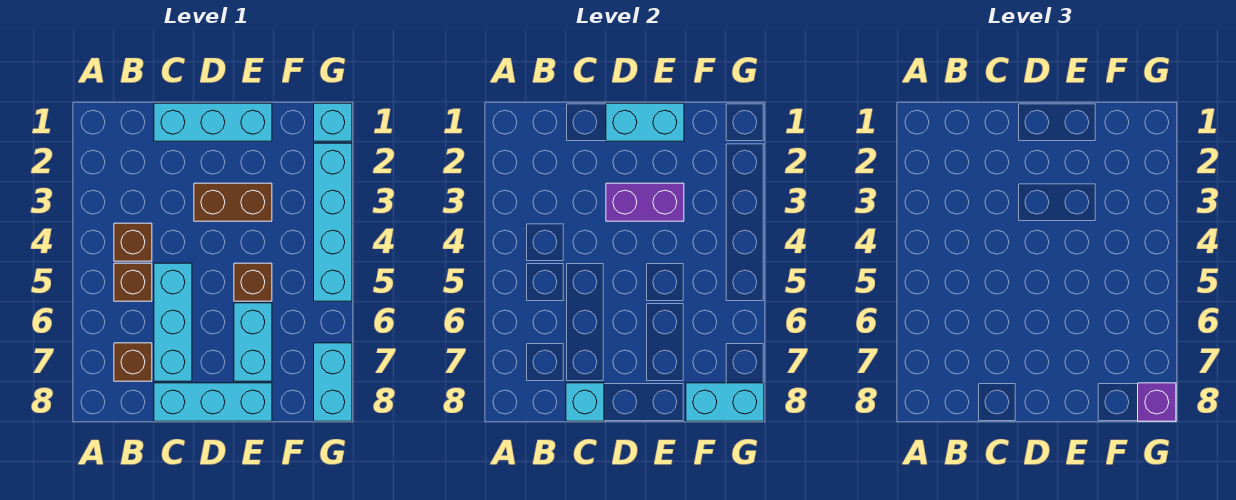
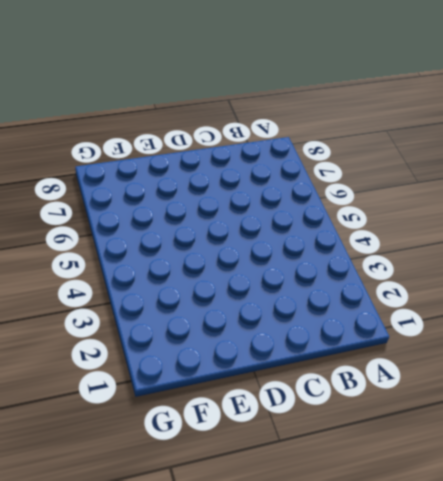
none -> brown brick B4 level 1
none -> brown brick B5 level 1
none -> brown brick B7 level 1

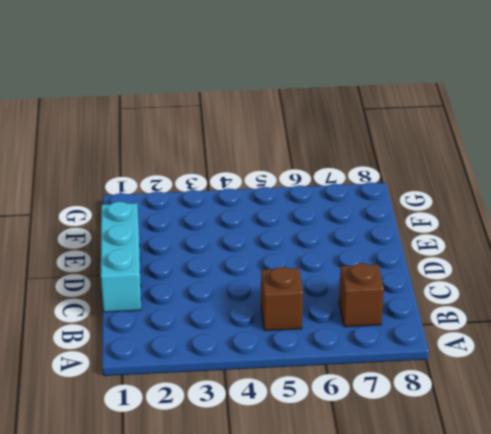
none -> brown brick B4 level 1
none -> cyan brick C5:C7 level 1
none -> cyan brick C8:E8 level 1

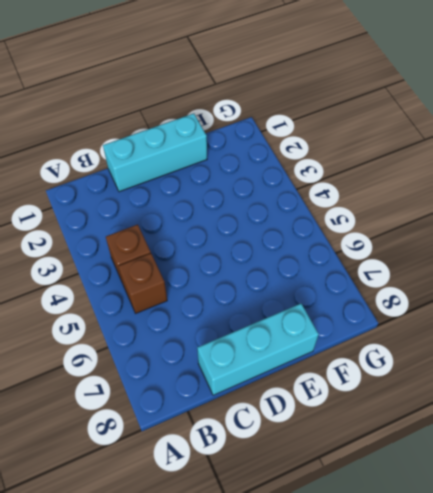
none -> brown brick B7 level 1
none -> cyan brick C5:C7 level 1
none -> brown brick D3:E3 level 1

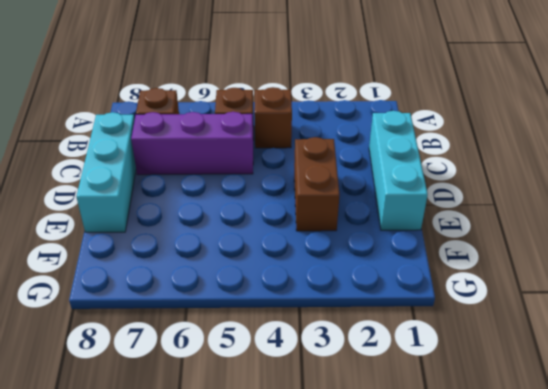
purple brick C5:C7 level 1 -> cyan brick C5:C7 level 1
none -> brown brick E5 level 1
none -> cyan brick E6:E7 level 1
none -> cyan brick G1 level 1

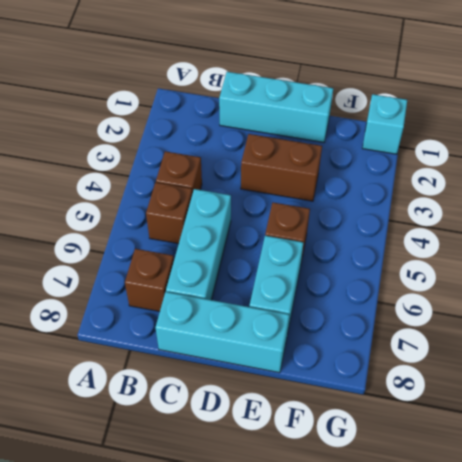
none -> cyan brick G2:G5 level 1
none -> cyan brick G7:G8 level 1
none -> cyan brick C8 level 2

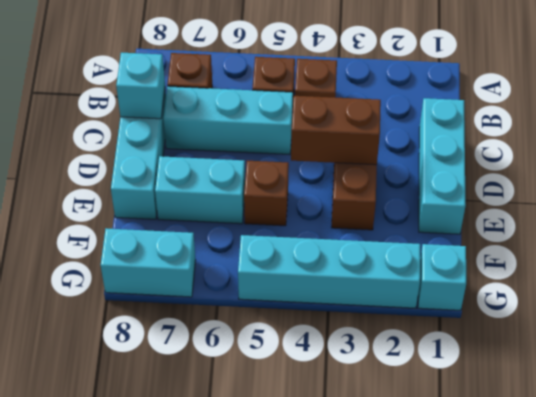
brown brick D3:D4 level 2 -> purple brick D3:E3 level 2
none -> cyan brick D1:E1 level 2
none -> cyan brick F8:G8 level 2
none -> purple brick G8 level 3

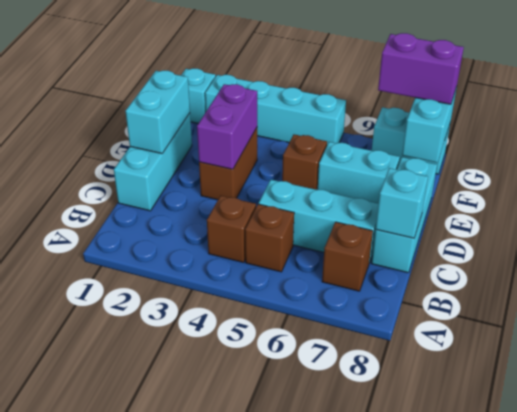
purple brick G7:G8 level 3 -> purple brick G8 level 3

